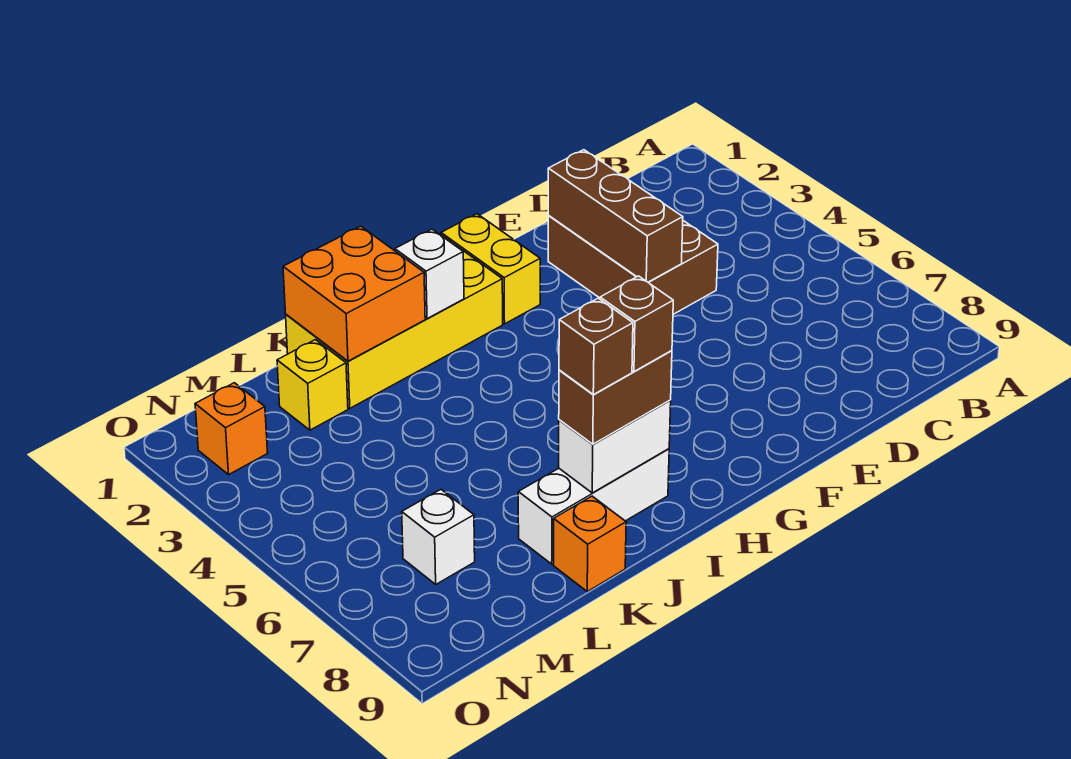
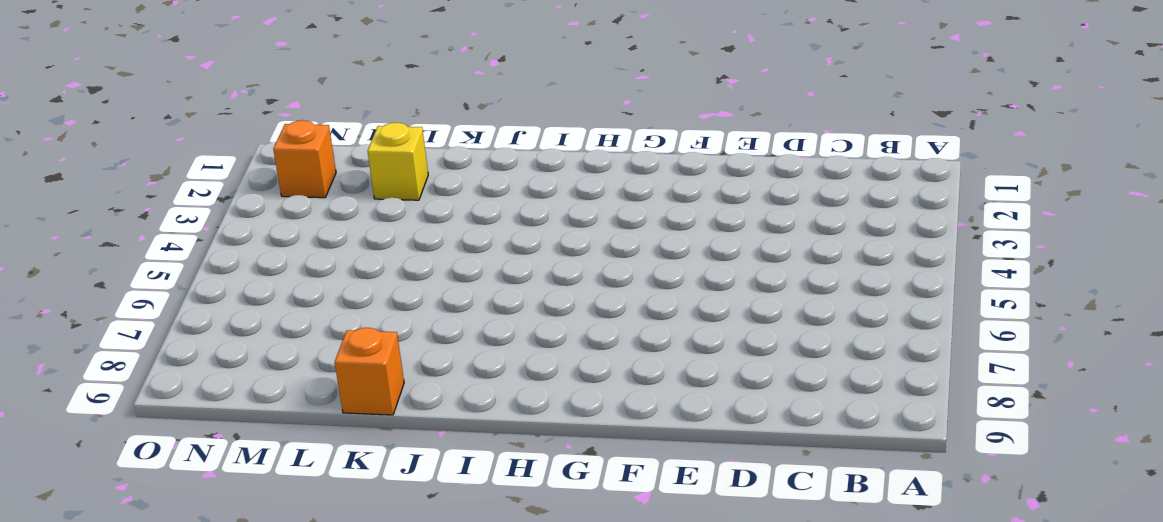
none -> brown brick D2:E4 level 1
none -> yellow brick G1:G2 level 1
none -> yellow brick H1:K2 level 1

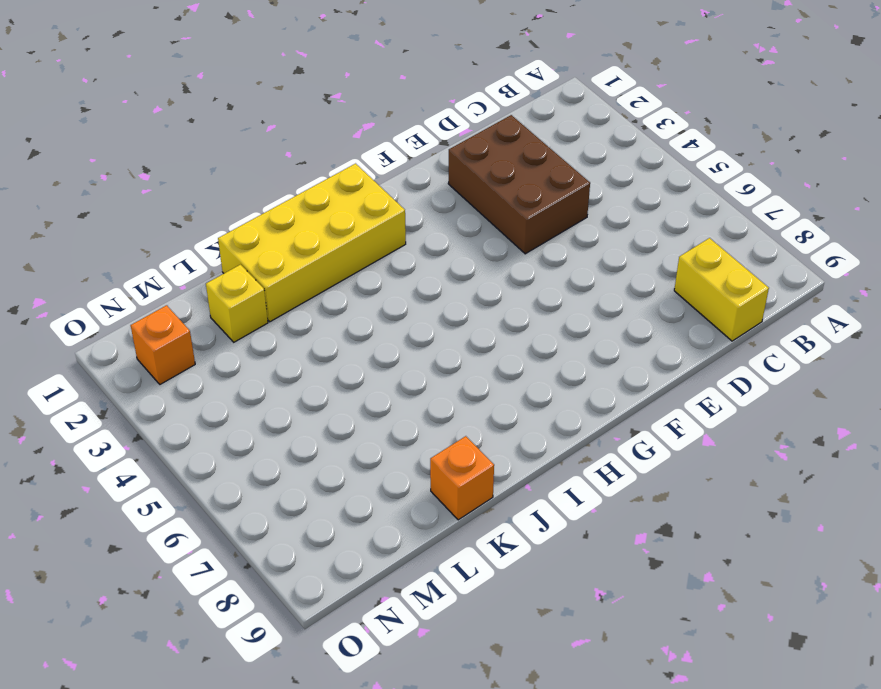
yellow brick C8:C9 level 1 -> yellow brick G1:G2 level 1
none -> white brick I8:K8 level 1
none -> white brick M7 level 1
none -> brown brick E2:E4 level 2

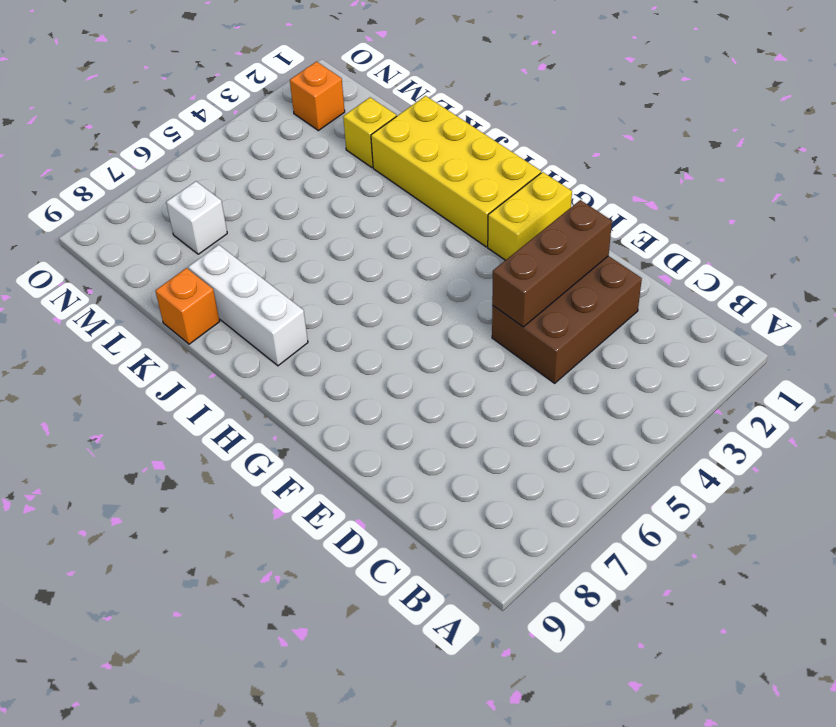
none -> white brick I2 level 2
none -> white brick I8:J8 level 2
none -> orange brick J1:K2 level 2

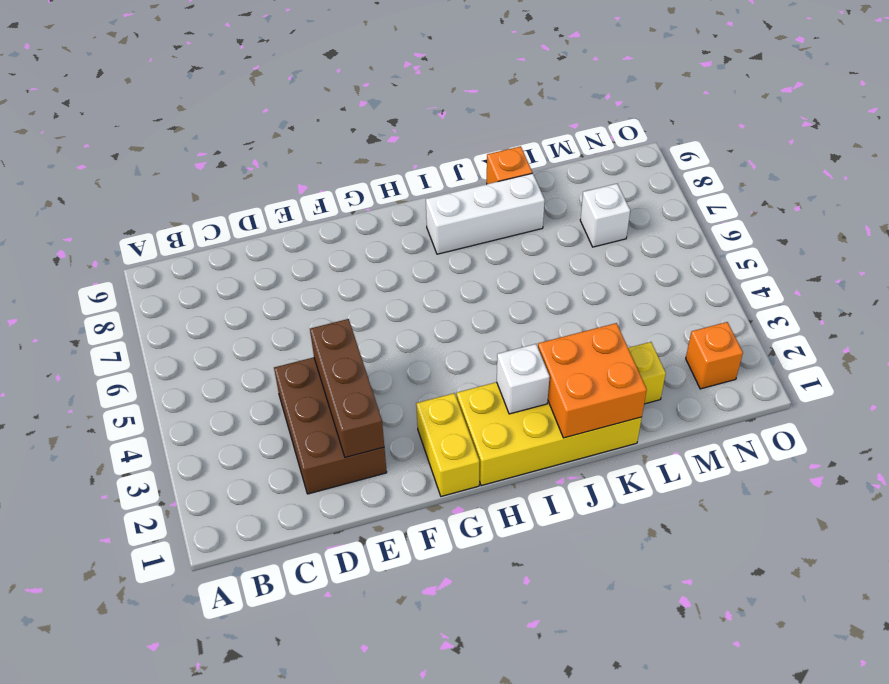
none -> white brick I8:J8 level 2
none -> brown brick I8:J8 level 3
none -> brown brick I8 level 4

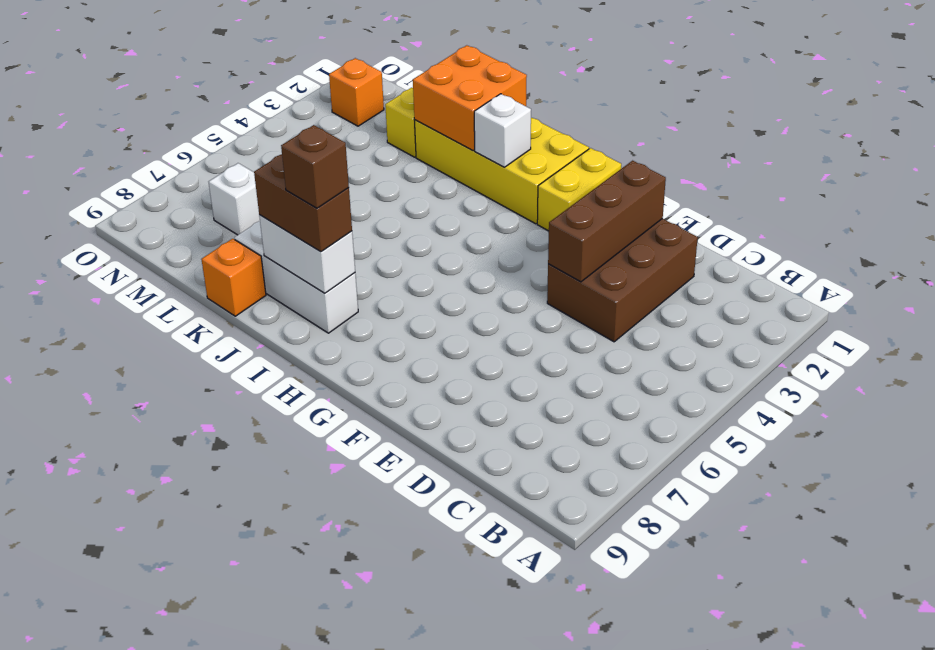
none -> brown brick J8 level 4

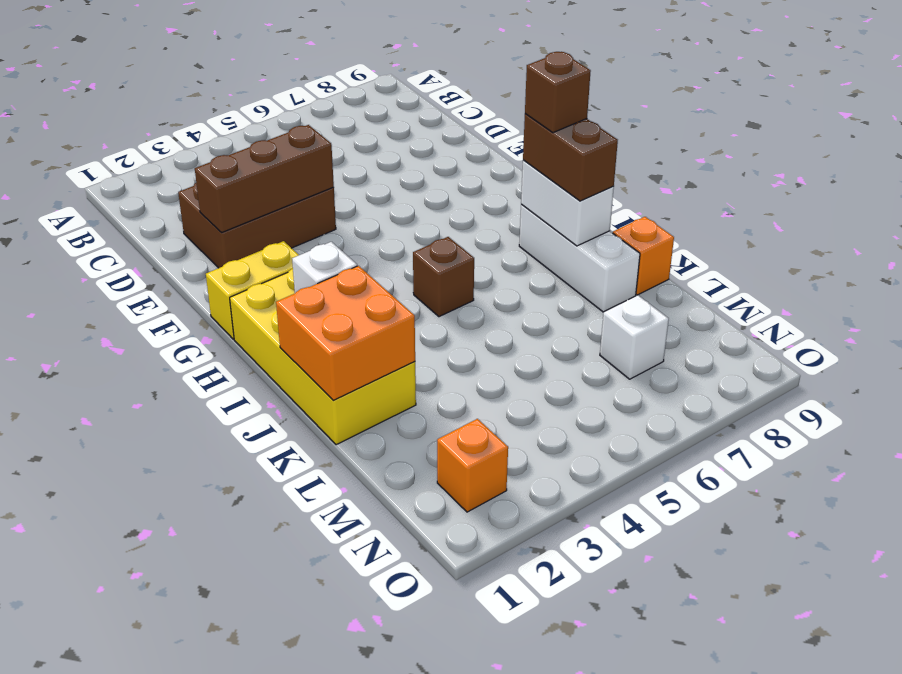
brown brick I5 level 1 -> brown brick J8 level 4
none -> yellow brick L2 level 1

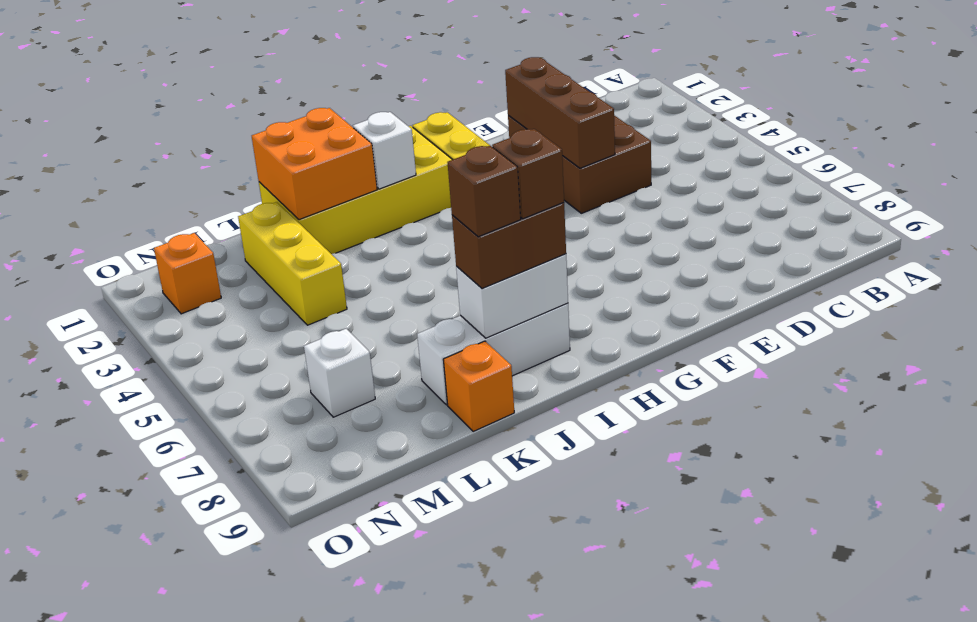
yellow brick L2:L4 level 1 -> yellow brick L2 level 1

